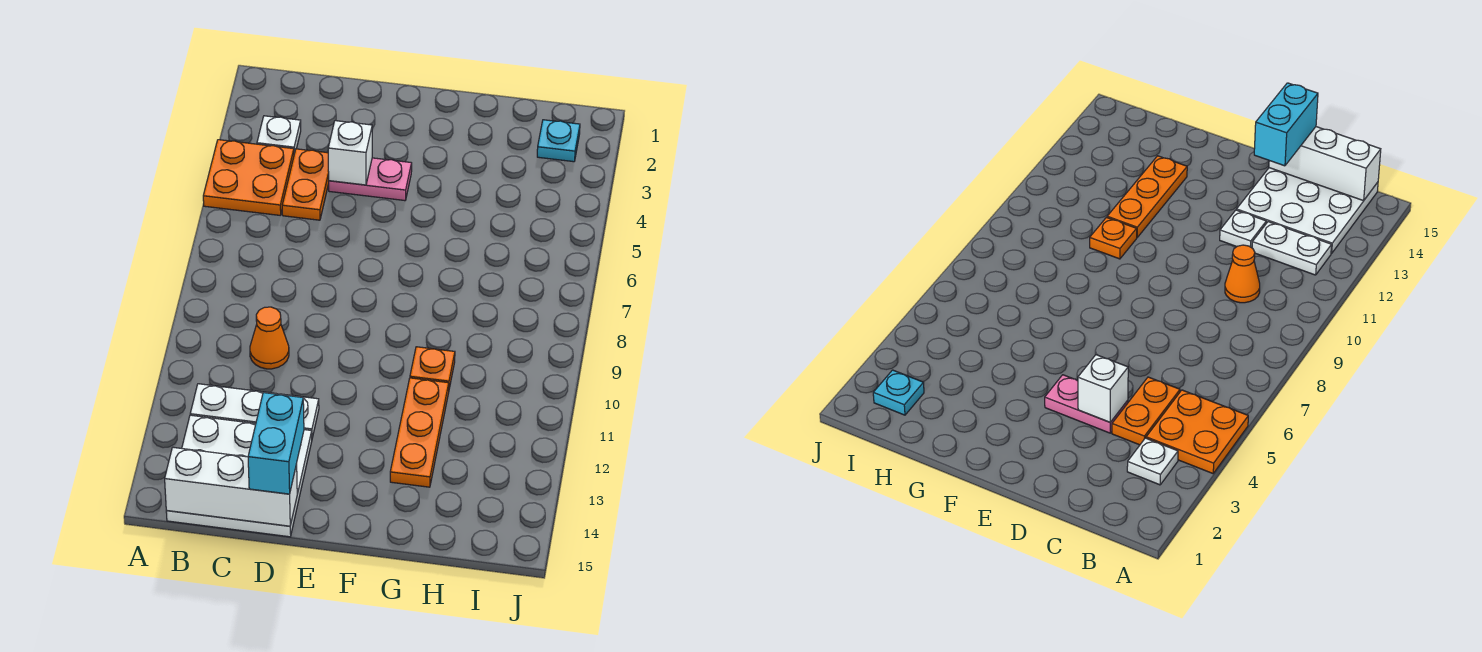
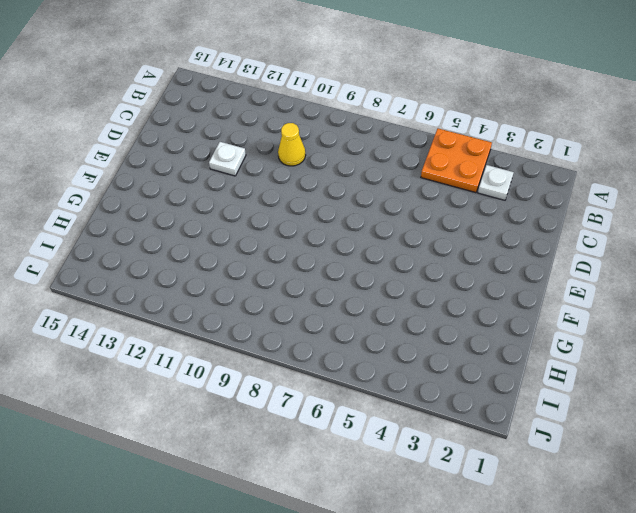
yellow cone C10 level 1 -> orange cone C10 level 1
none -> white plate B12:C12 level 1
none -> white plate B13:D15 level 1
none -> orange plate C4:C5 level 1

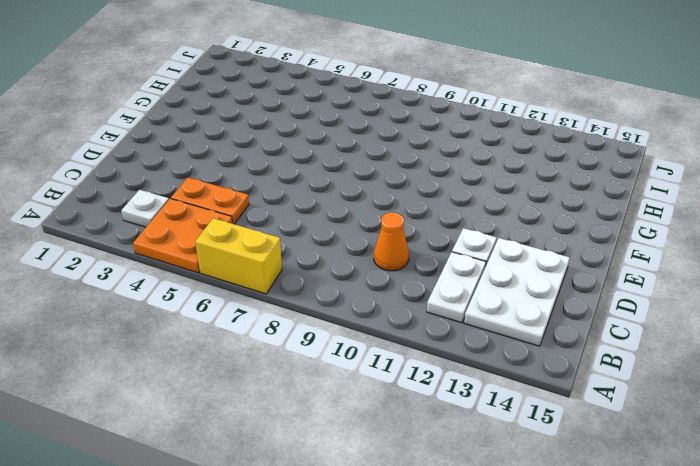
yellow brick A6:A7 level 1 -> none
white plate B13:D14 level 1 -> white plate B13:D15 level 1
none -> pink plate D4:E4 level 1
none -> orange plate G10 level 1
none -> orange plate G11:G13 level 1

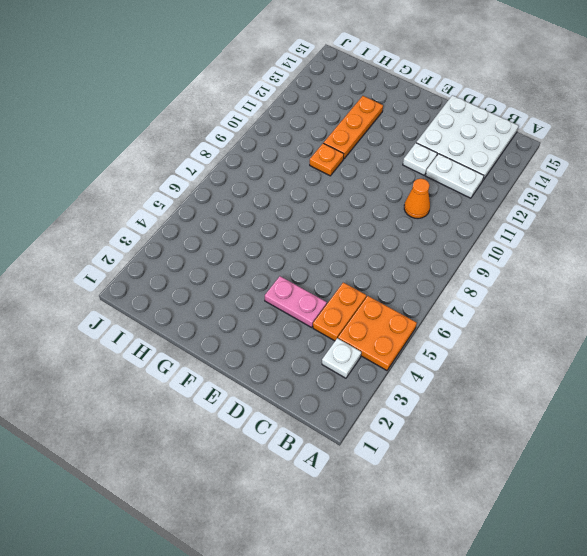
none -> cyan plate I2 level 1
none -> white brick B15:D15 level 2
none -> white brick D4 level 2

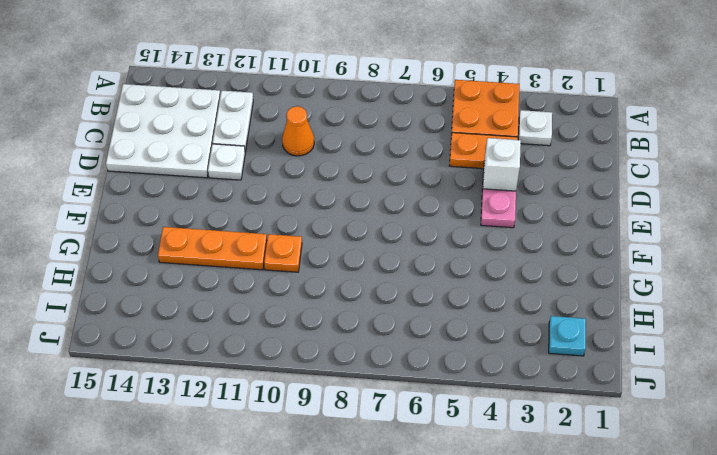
none -> white brick B15:D15 level 2
none -> cyan brick D14:D15 level 3

